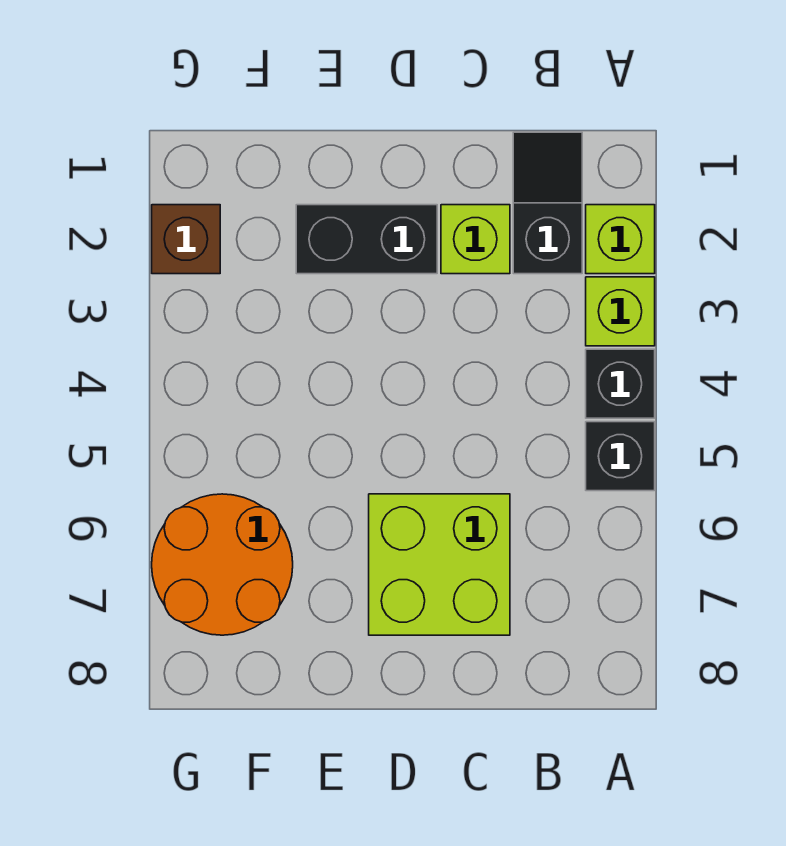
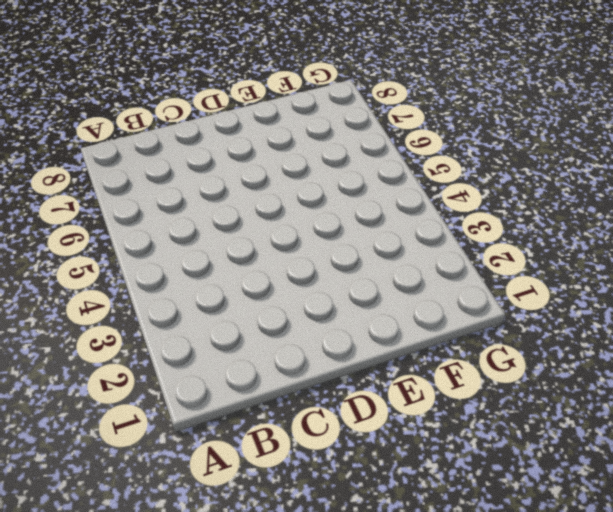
none -> lime brick A2 level 1
none -> lime brick A3 level 1

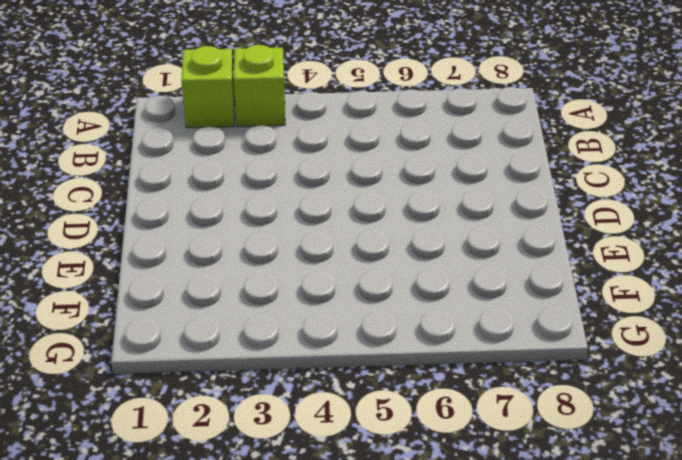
none -> black brick A4 level 1
none -> black brick A5 level 1

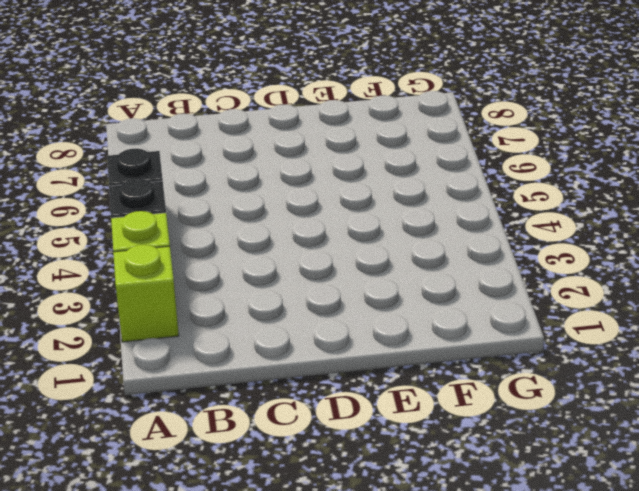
none -> black slope B1:B2 level 1 top 2
none -> lime brick C2 level 1

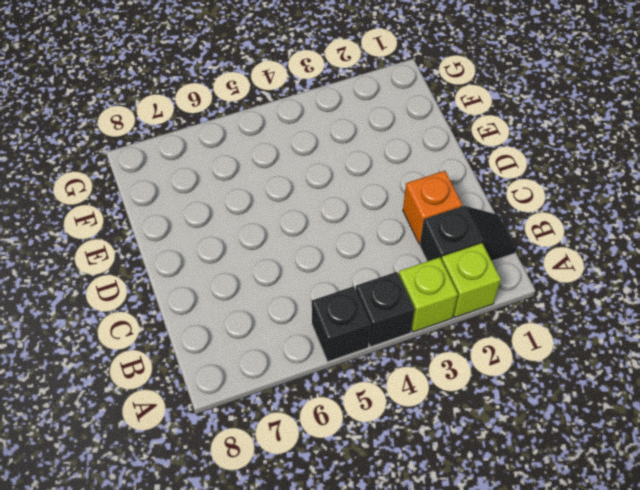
orange brick C2 level 1 -> lime brick C2 level 1
none -> lime brick C6:D7 level 1
none -> black brick D2:E2 level 1

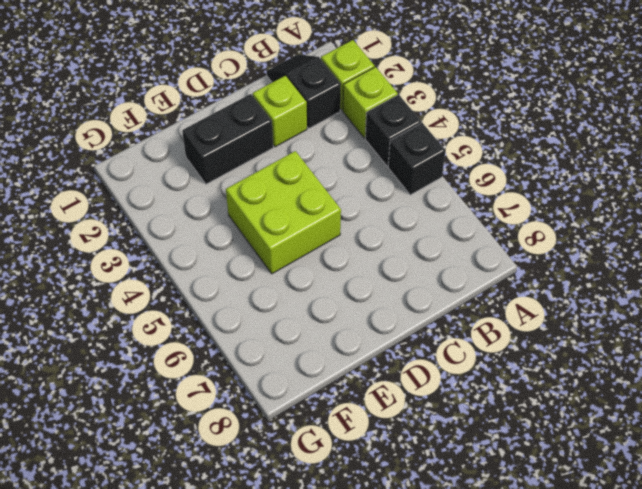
lime brick D4:E5 level 1 -> lime brick C6:D7 level 1
none -> orange round brick F6:G7 level 1
none -> brown brick G2 level 1

